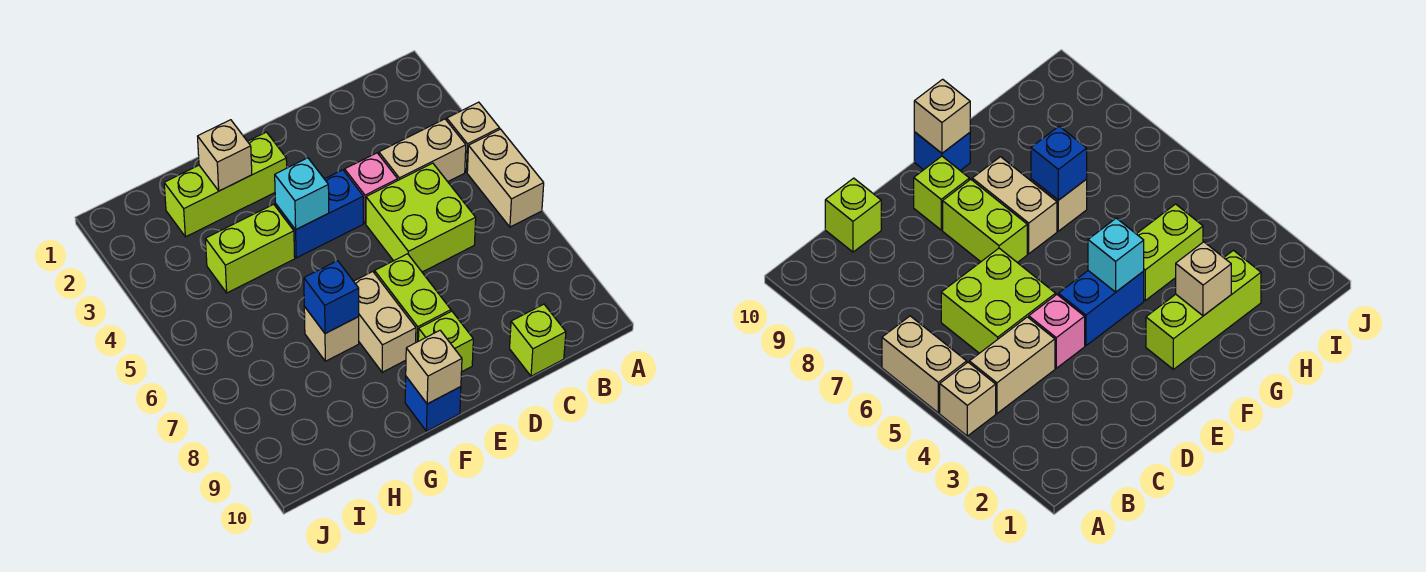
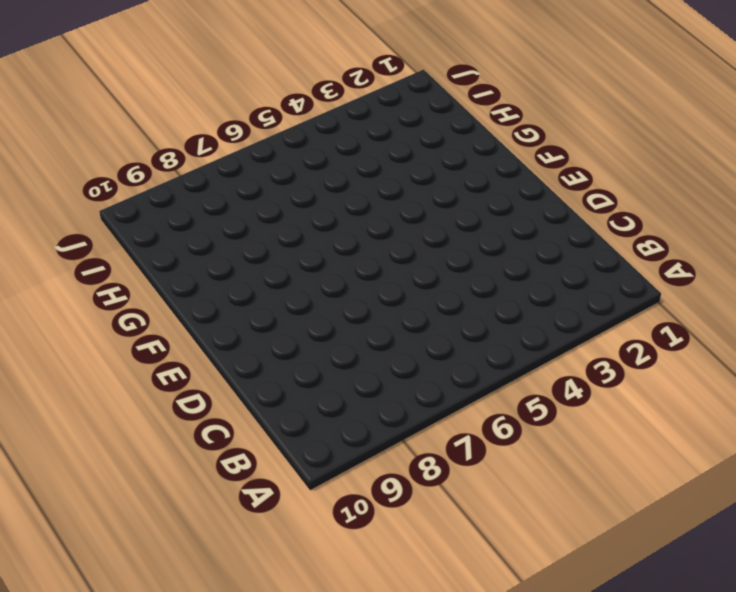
none -> tan brick A4 level 1
none -> tan brick A5:A6 level 1
none -> tan brick B4:C4 level 1

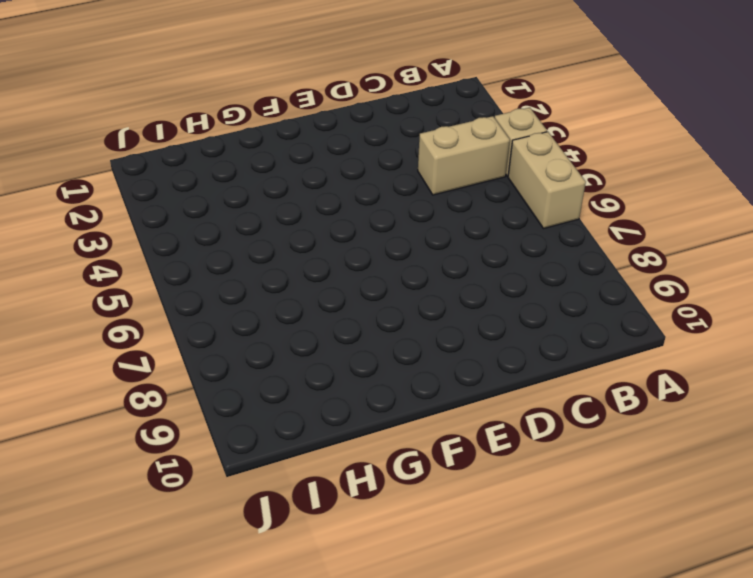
none -> lime brick C5:D6 level 1
none -> lime brick C10 level 1
none -> pink brick D4 level 1

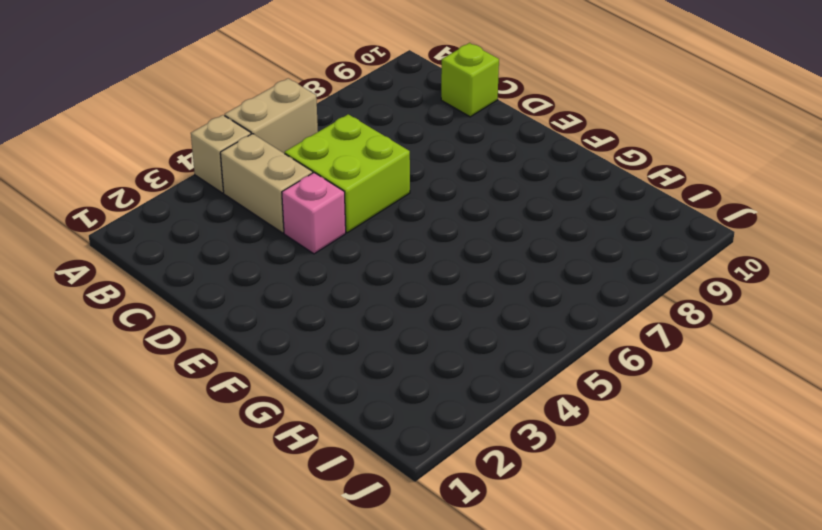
none -> blue brick E4:F4 level 1
none -> lime brick E7:E8 level 1
none -> lime brick E9 level 1

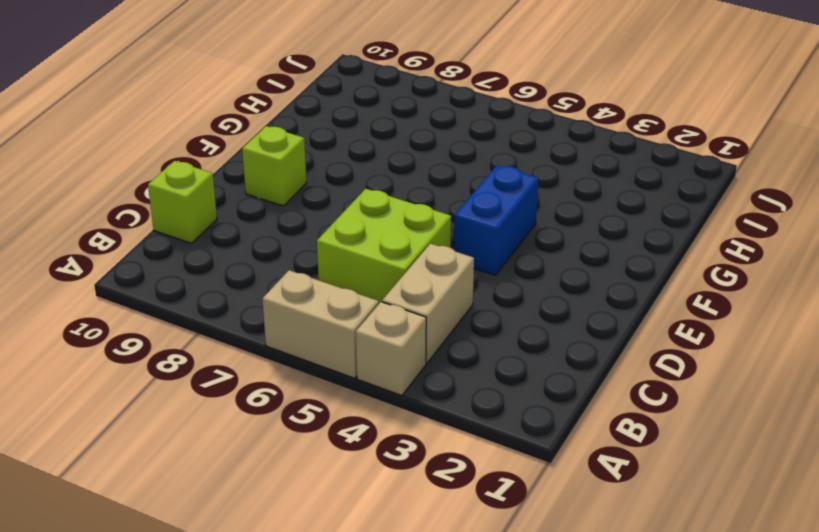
none -> pink brick D4 level 1
none -> lime brick E7:E8 level 1
none -> lime brick F2:H2 level 1

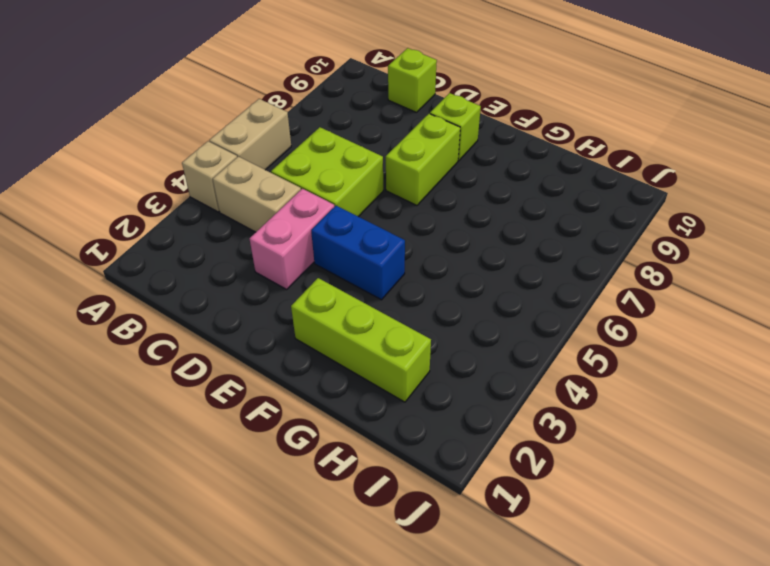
pink brick D3:D4 level 1 -> pink brick D4 level 1
none -> tan brick F7:F8 level 1
none -> blue brick F10 level 1
none -> lime brick G4:H4 level 1

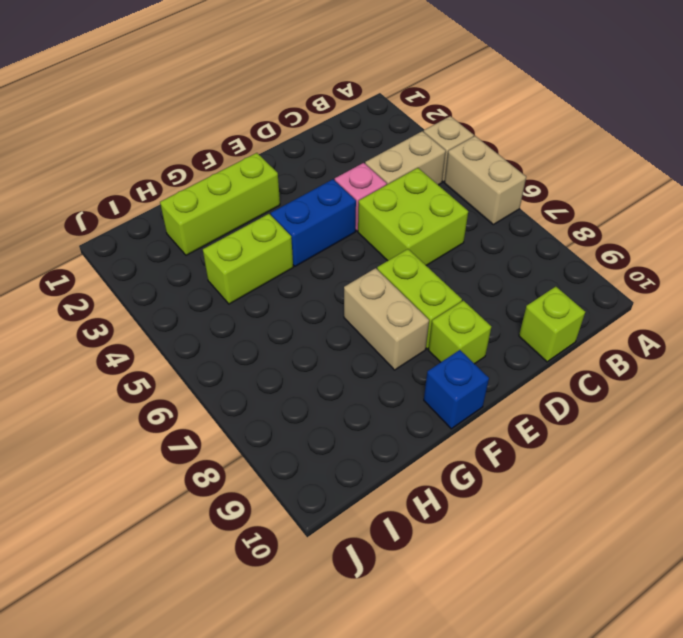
none -> tan brick G7 level 1
none -> cyan brick F4 level 2
none -> tan brick F10 level 2

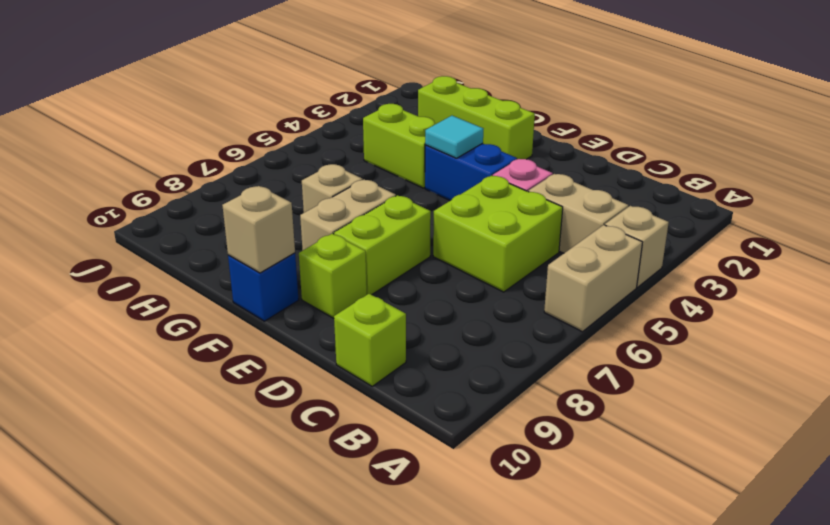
cyan tile F4 level 2 -> cyan brick F4 level 2
none -> tan brick G2 level 2
none -> blue brick G7 level 2

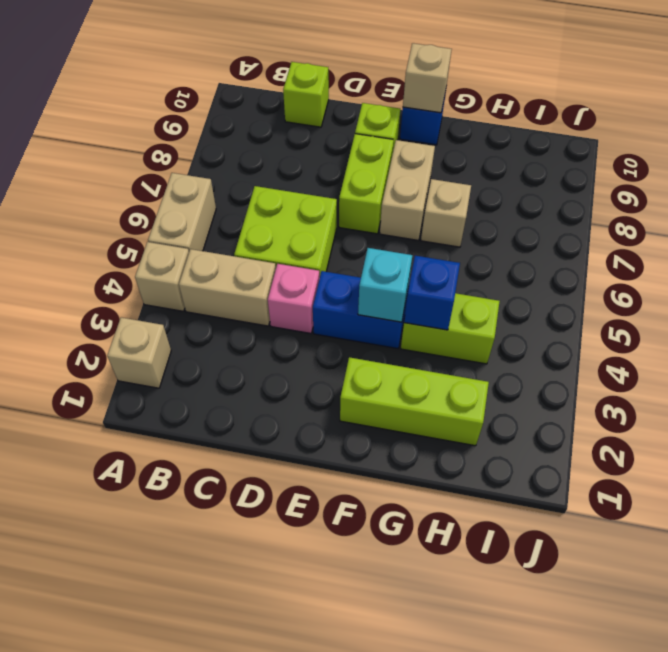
tan brick A2 level 1 -> tan brick G2 level 2
blue brick G4 level 2 -> blue brick G7 level 2

